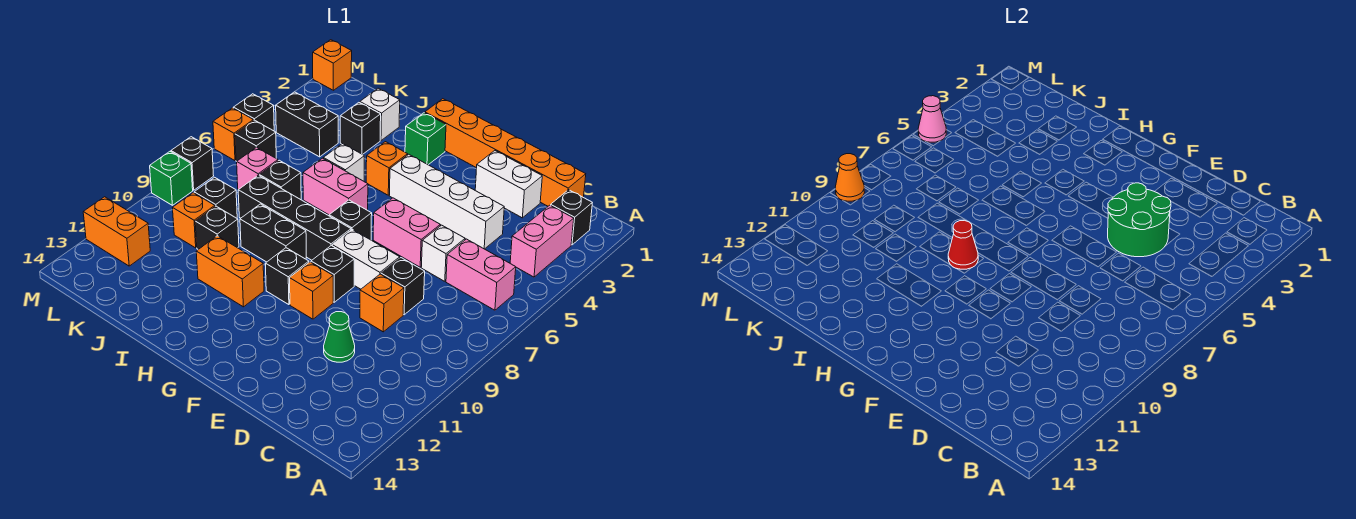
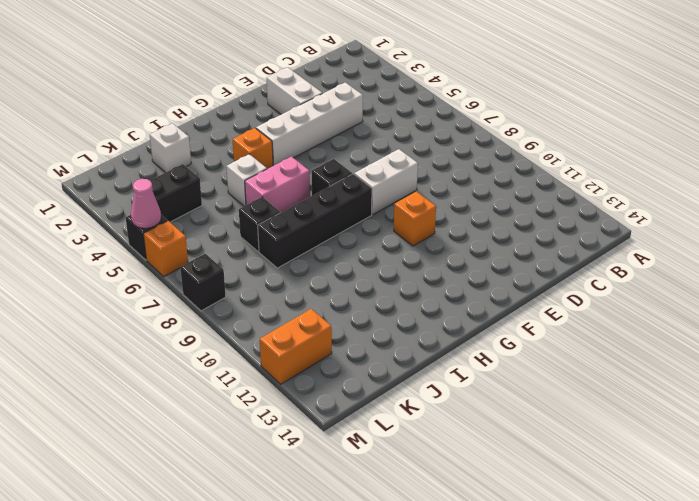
white brick E2:E3 level 1 -> white brick D2:E2 level 1
none -> black brick B2 level 1
none -> pink brick B3:B4 level 1
none -> pink brick B6:C6 level 1
none -> orange brick C1:H1 level 1

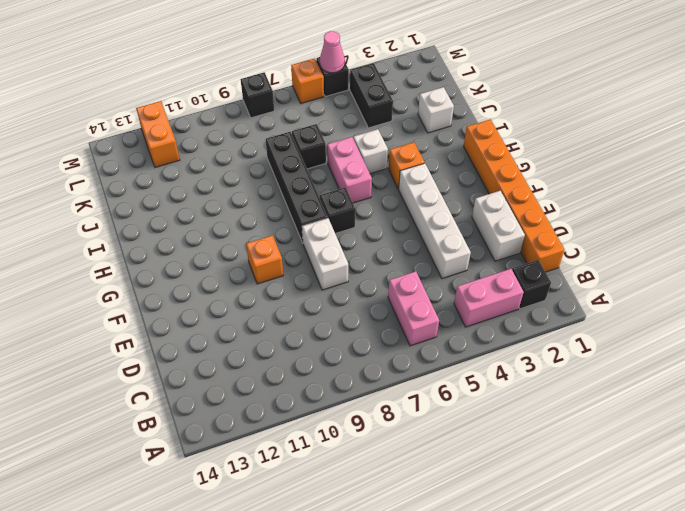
none -> white brick D6 level 1
none -> black brick D8 level 1
none -> orange brick D9 level 1
none -> green cone D11 level 1

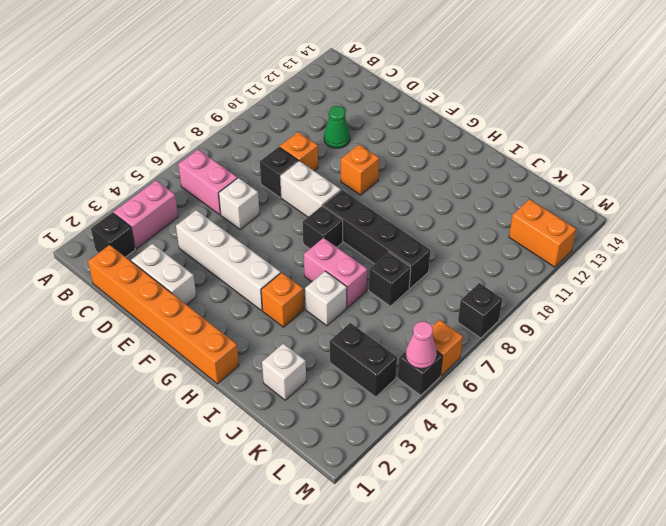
none -> pink brick E6:F6 level 1
none -> black brick F9 level 1
none -> black brick G10 level 1
none -> green brick H2 level 1

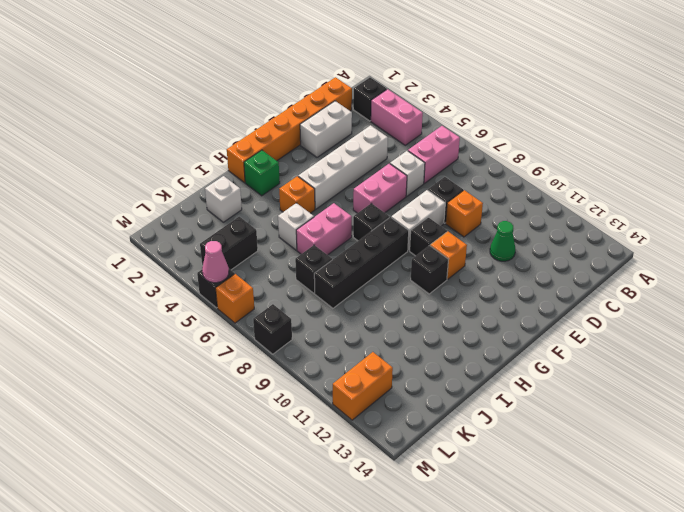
none -> black brick H9:I9 level 1
none -> orange brick H11:I11 level 1
none -> black brick J3 level 1
none -> black brick J10 level 1

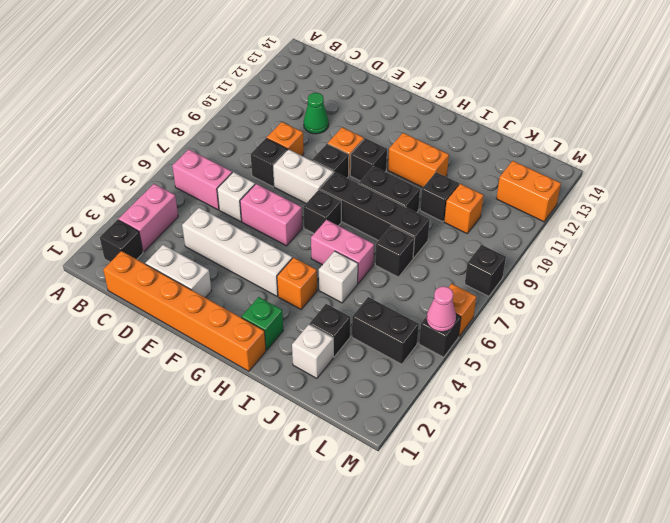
none -> pink brick K7 level 1
none -> black brick K9 level 1
none -> black brick L6 level 1
none -> orange brick M1 level 1

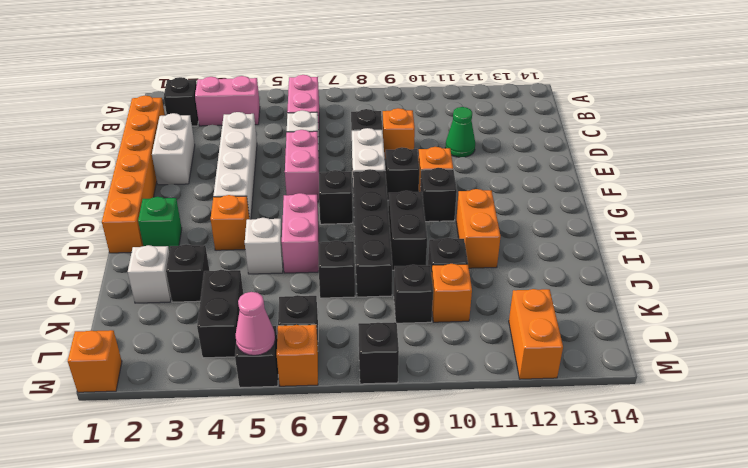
none -> pink brick K7 level 1
none -> green brick M9 level 1
none -> green round brick D4:E5 level 2
none -> red cone H9 level 2

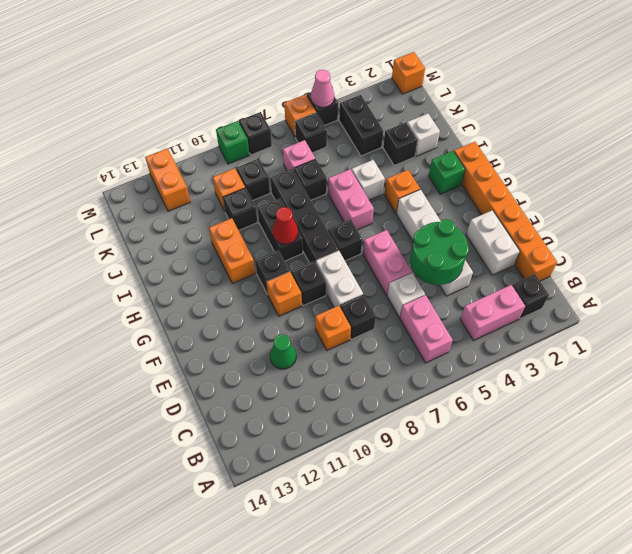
none -> orange cone M9 level 2

